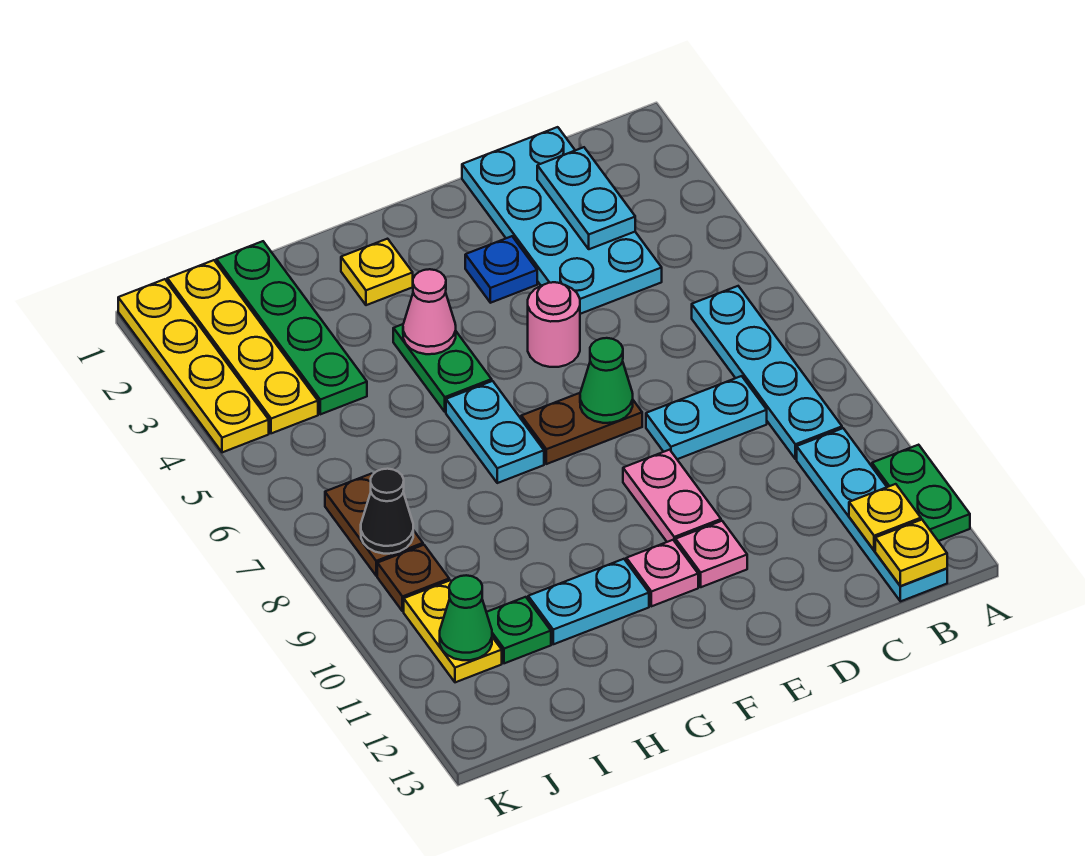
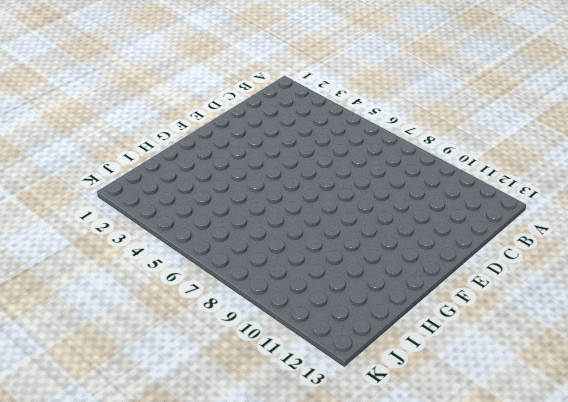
none -> green plate A11:A12 level 1
none -> cyan plate B6:B9 level 1
none -> cyan plate B10:B13 level 1

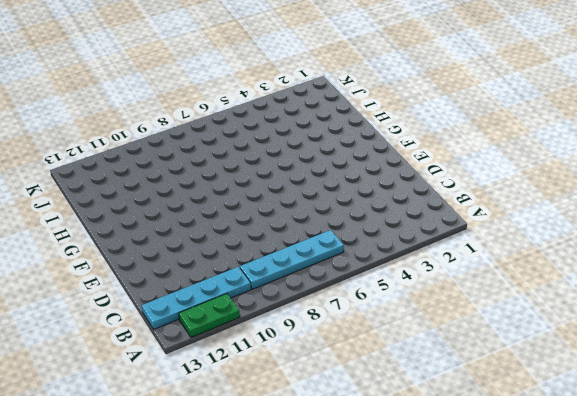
none -> cyan plate C1:D4 level 1
none -> cyan plate C8:D8 level 1
none -> blue plate E3 level 1

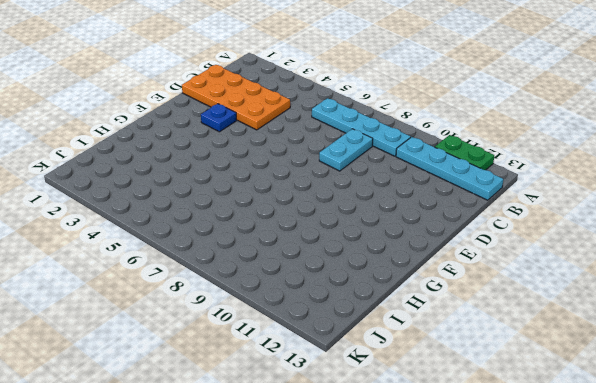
orange plate C1:D4 level 1 -> cyan plate C1:D4 level 1
none -> pink round brick E5 level 1
none -> brown plate E7:F7 level 1
none -> pink plate E9:E10 level 1

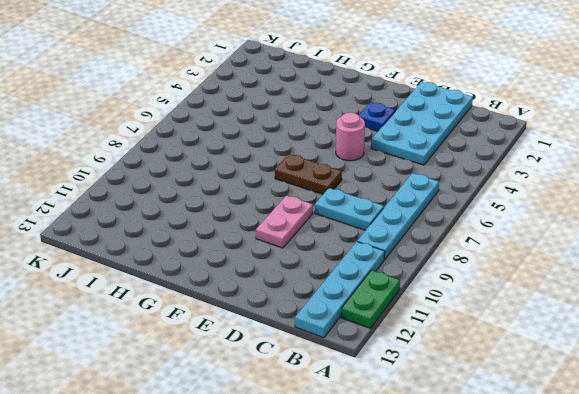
none -> pink plate E11 level 1
none -> pink plate F11 level 1
none -> yellow plate G2 level 1

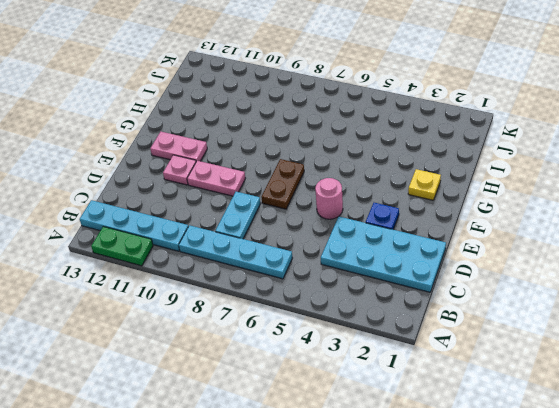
pink plate F11:F12 level 1 -> pink plate F11 level 1
none -> green plate G4:G5 level 1
none -> cyan plate G6:G7 level 1
none -> cyan plate G11:H11 level 1

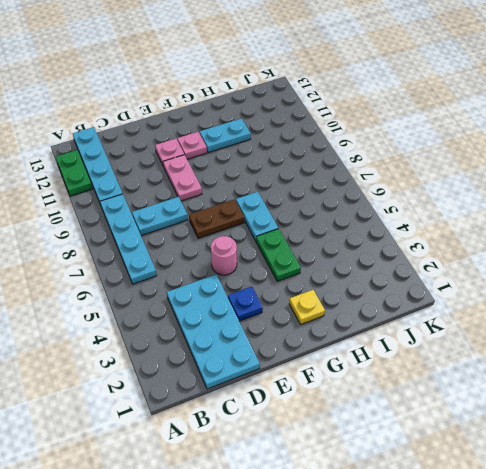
none -> green plate I1:I4 level 1
none -> green plate I11 level 1
none -> yellow plate J1:J4 level 1

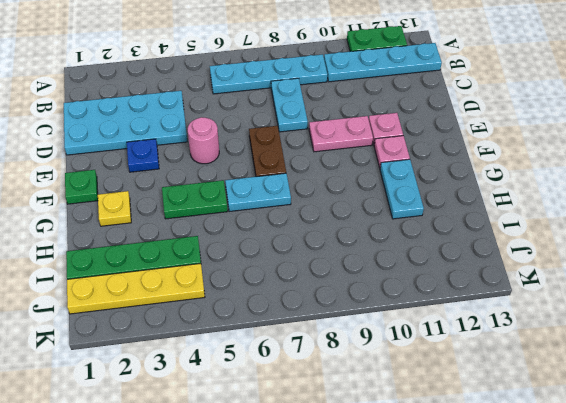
green plate F1 level 1 -> green plate I11 level 1
none -> brown plate J7:J8 level 1
none -> brown plate J9 level 1
none -> yellow plate J10:J11 level 1

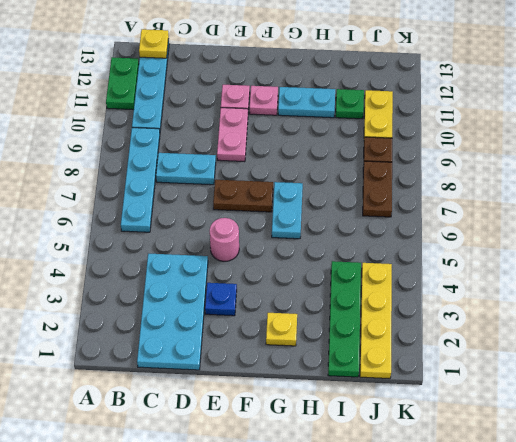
none -> green plate G4:G5 level 1
none -> yellow plate K1:K4 level 1
none -> yellow plate B12 level 2

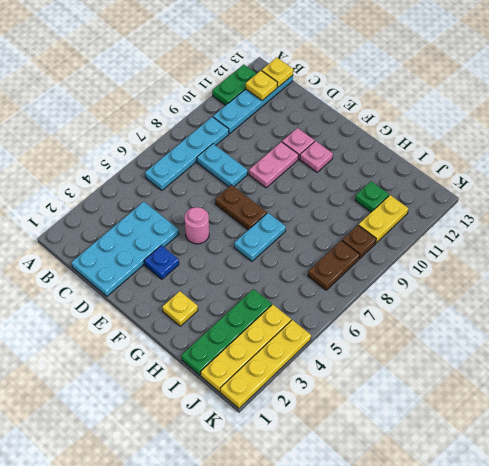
none -> green plate G4:G5 level 1
none -> cyan plate G11:H11 level 1
none -> cyan plate C2:C3 level 2

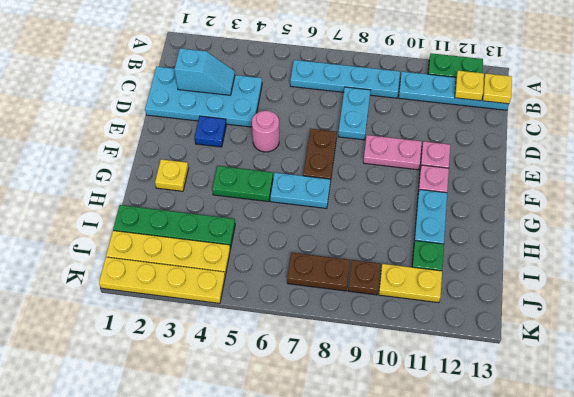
cyan slope C2:C3 level 2 top 2 -> cyan plate C2:C3 level 2
none -> green cone E7 level 2
none -> pink cone G4 level 2
none -> black cone J8 level 2

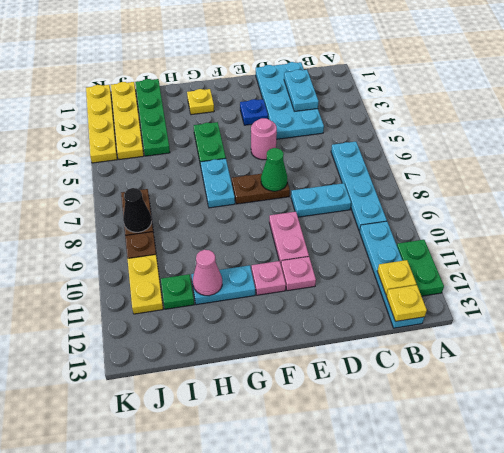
pink cone H11 level 2 -> pink cone G4 level 2
none -> green cone J11 level 2

